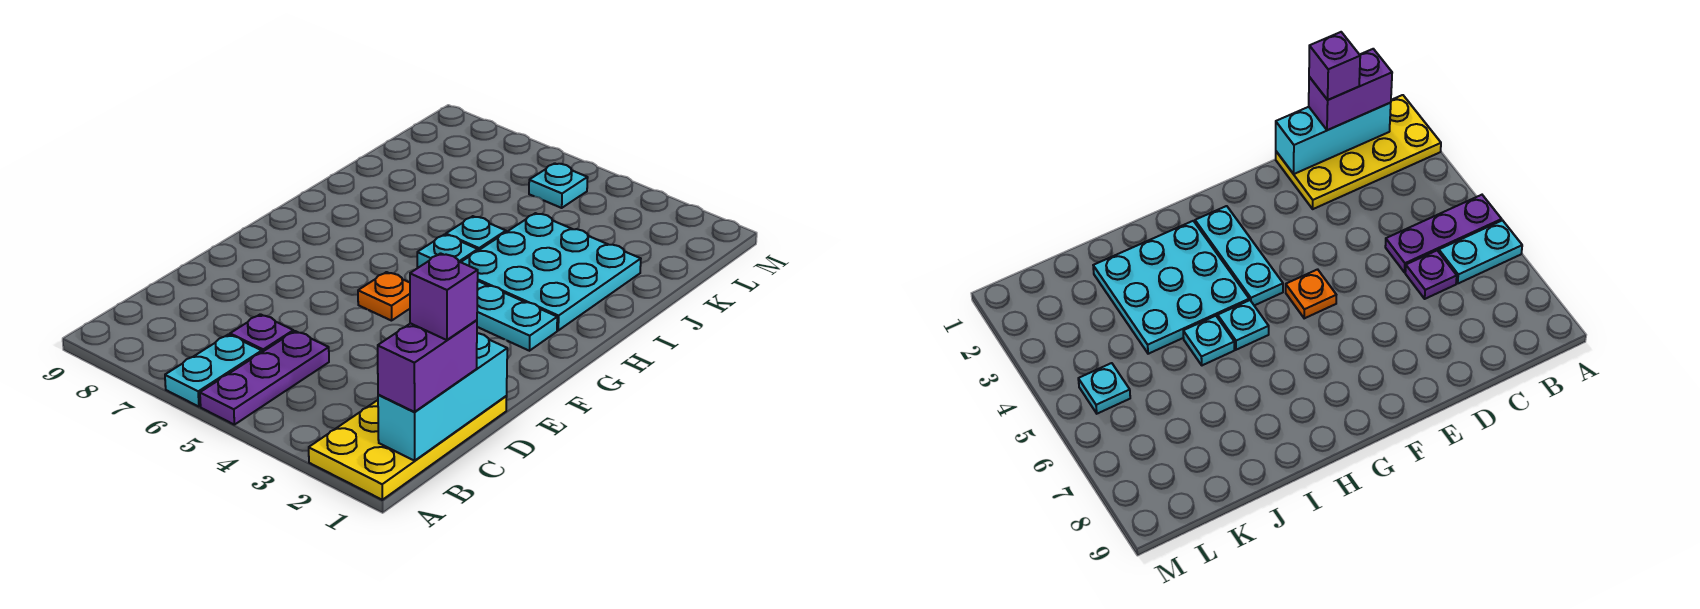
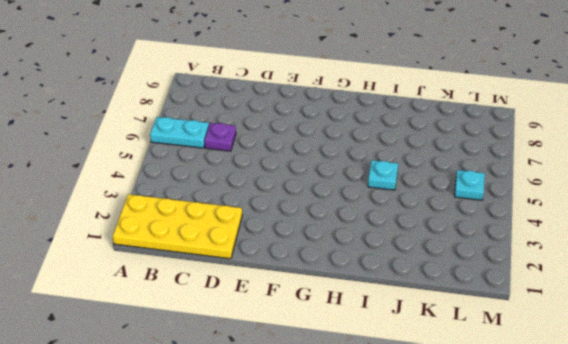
none -> purple plate A5:C5 level 1
none -> orange plate F5 level 1
none -> cyan plate G2:G4 level 1

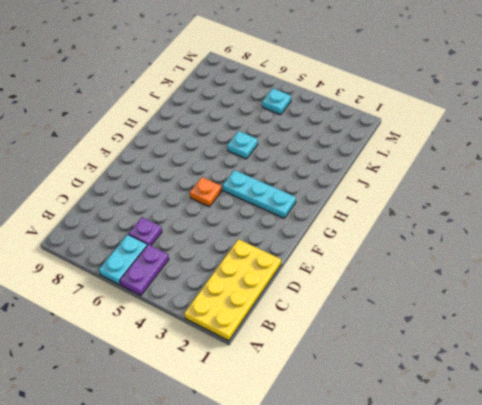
purple plate A5:B5 level 1 -> purple plate A5:C5 level 1
none -> cyan plate H2:J4 level 1
none -> cyan plate H5 level 1
none -> cyan brick B1:D1 level 2

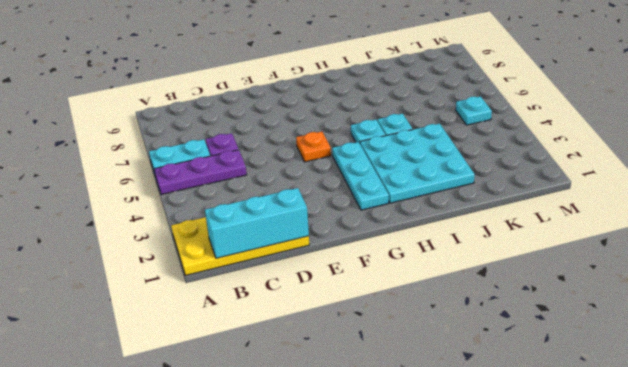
none -> purple brick B1:C1 level 3
none -> purple brick C1 level 4

